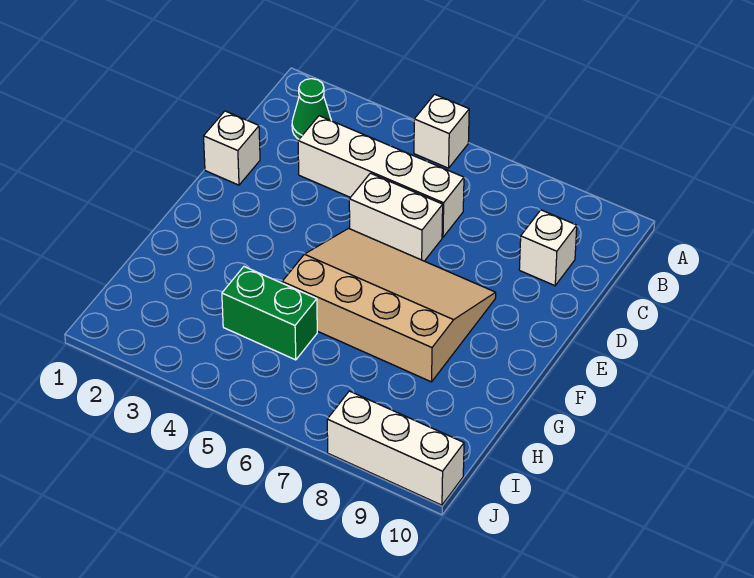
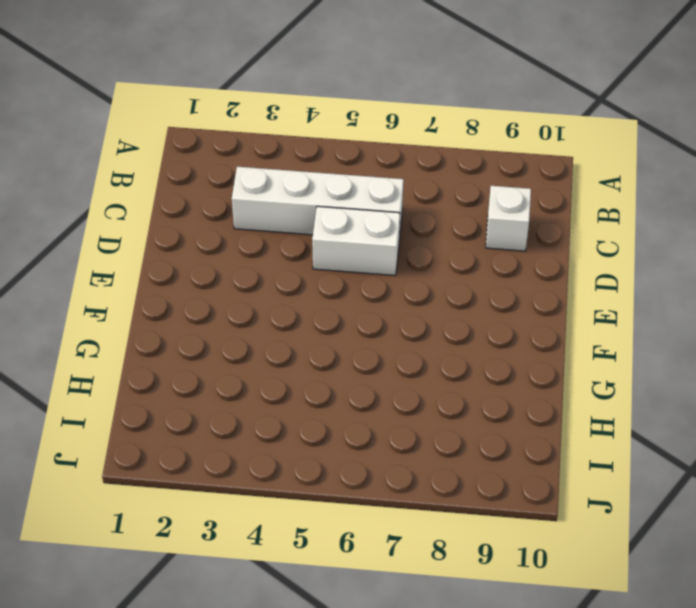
none -> white brick A5 level 1
none -> green cone B2 level 1

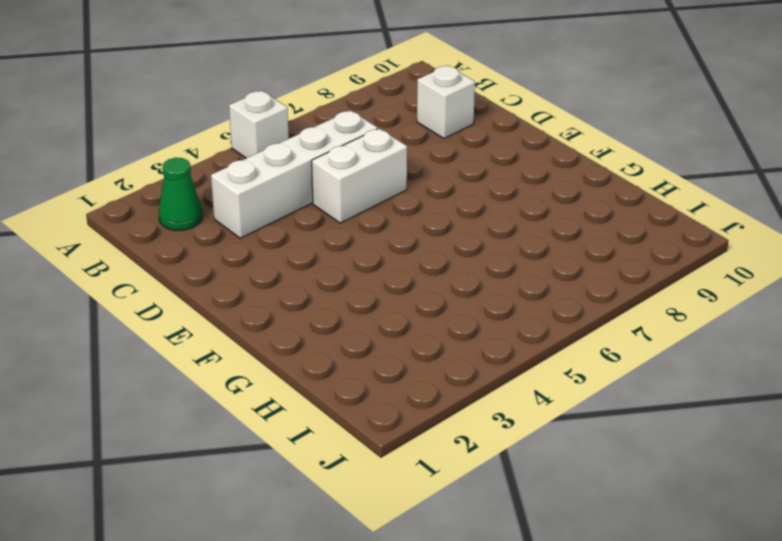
none -> white brick D1 level 1
none -> tan slope E5:G8 level 1 top G

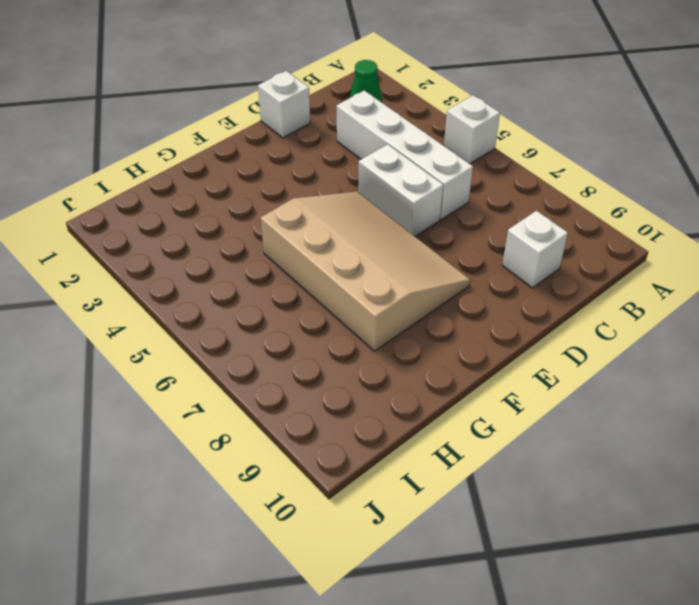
none -> green brick H4:H5 level 1
none -> white brick J8:J10 level 1

